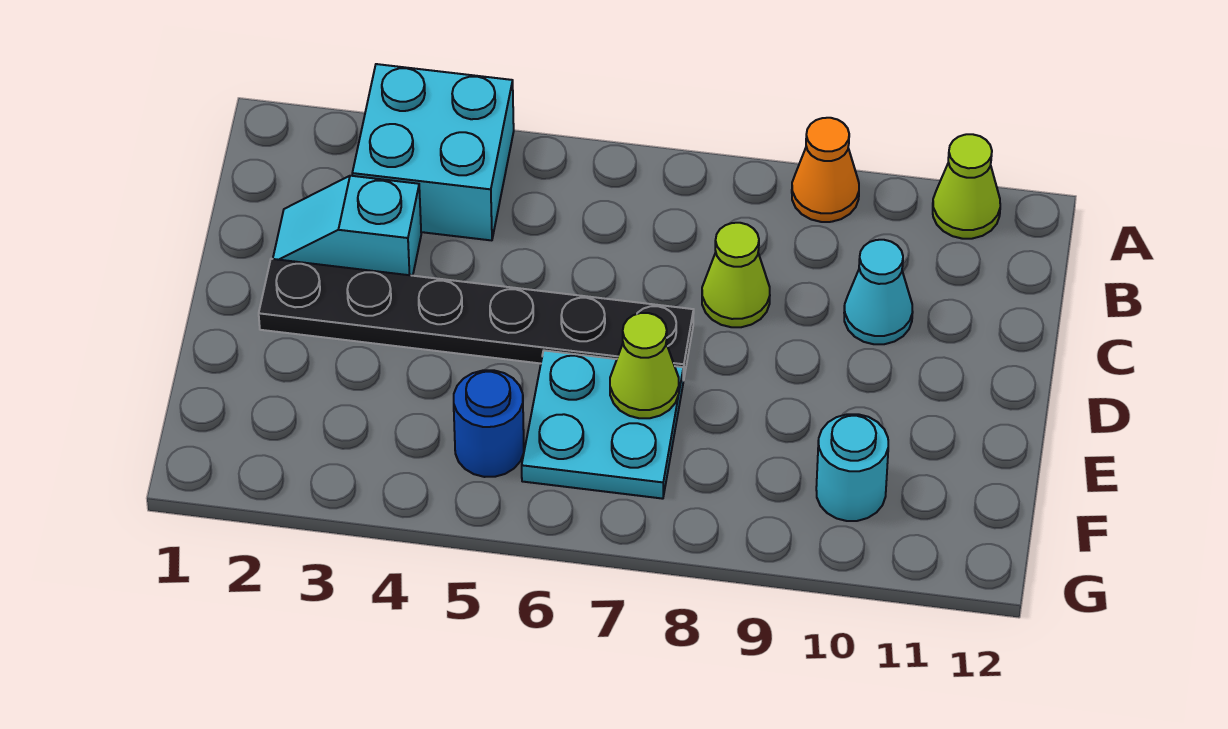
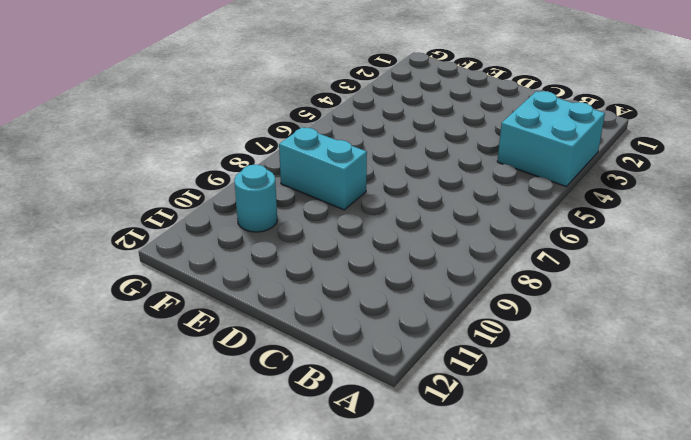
cyan brick E8:F8 level 1 -> none
none -> orange cone A9 level 1
none -> lime cone A11 level 1

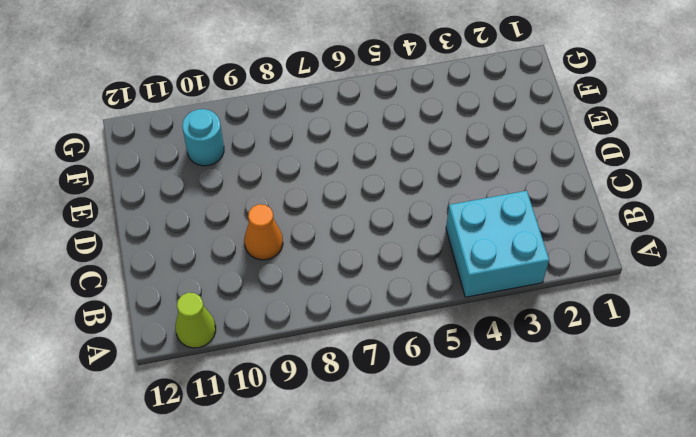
orange cone C9 level 1 -> orange cone A9 level 1
none -> cyan slope C2:C3 level 1 top 3
none -> lime cone C8 level 1

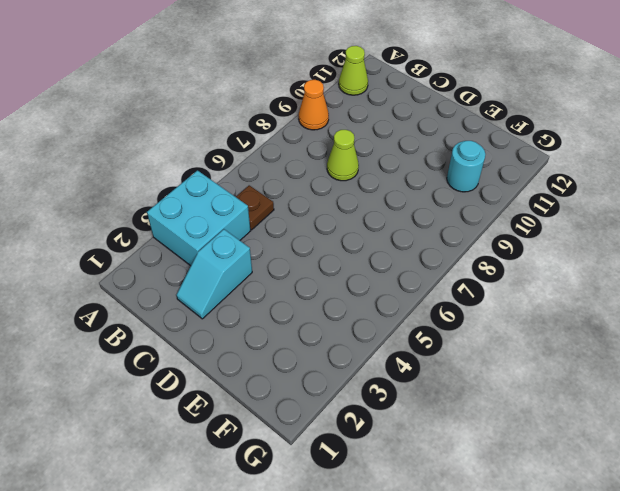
brown plate B5 level 1 -> none
none -> cyan cone C10 level 1
none -> black plate D2:D7 level 1

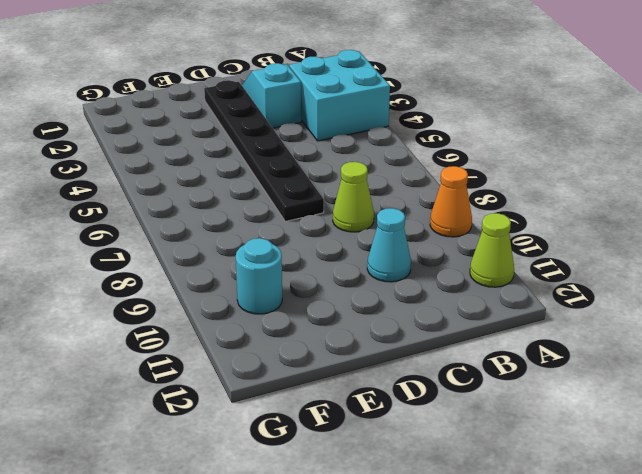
none -> cyan plate E6:F7 level 1
none -> blue round brick F5 level 1

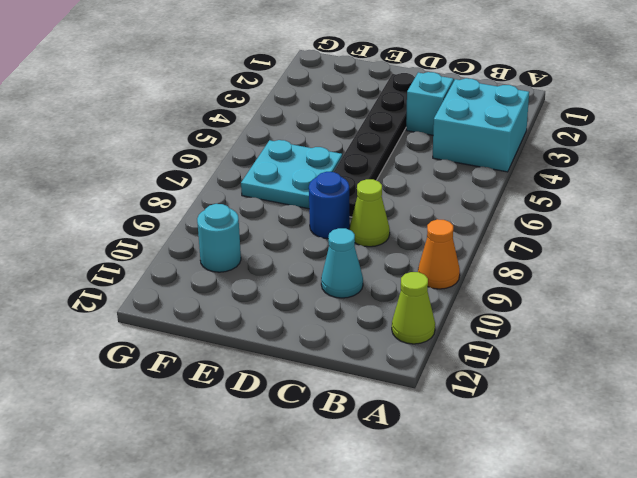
blue round brick D8 level 1 -> blue round brick F5 level 1
none -> lime cone E7 level 2

